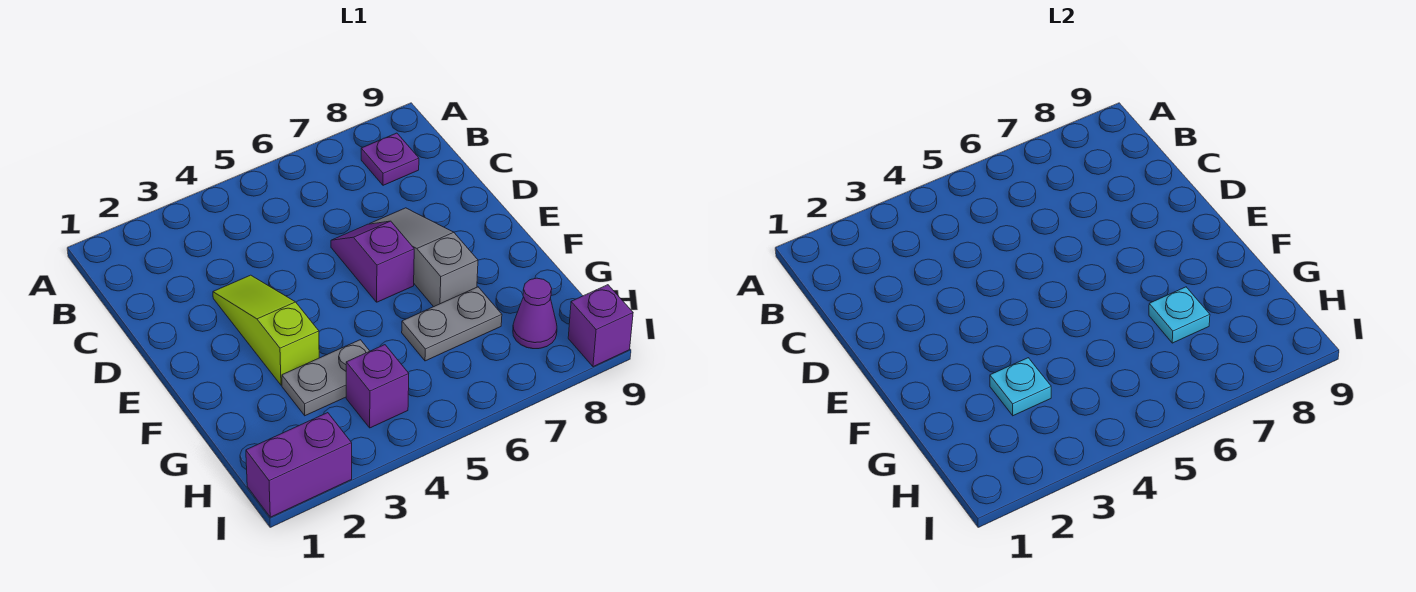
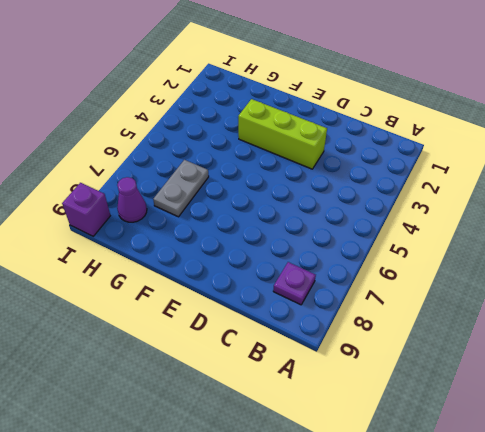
lime brick D3:F3 level 1 -> lime slope D3:F3 level 1 top F
none -> purple slope D6:E6 level 1 top E
none -> grey slope D7:F7 level 1 top F
none -> grey plate G3:G4 level 1

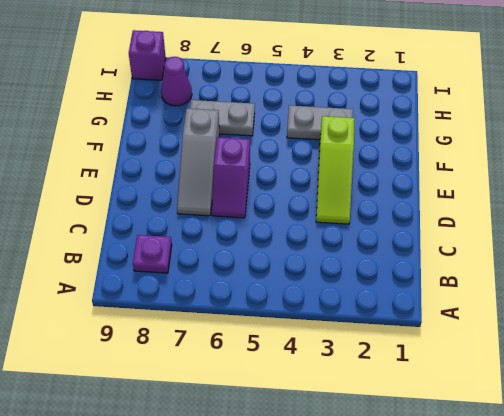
none -> purple brick H4 level 1
none -> purple brick I1:I2 level 1
none -> cyan plate G3 level 2

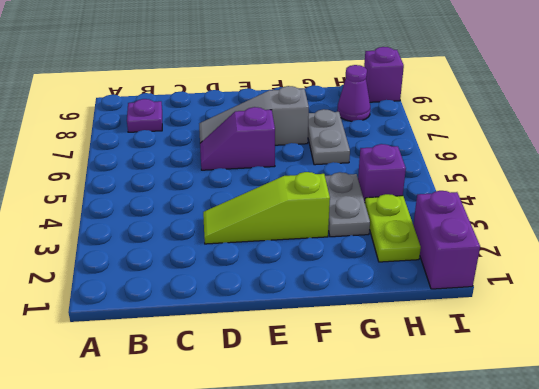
lime plate H2:H3 level 1 -> none
none -> cyan plate G3 level 2
none -> cyan plate G7 level 2

